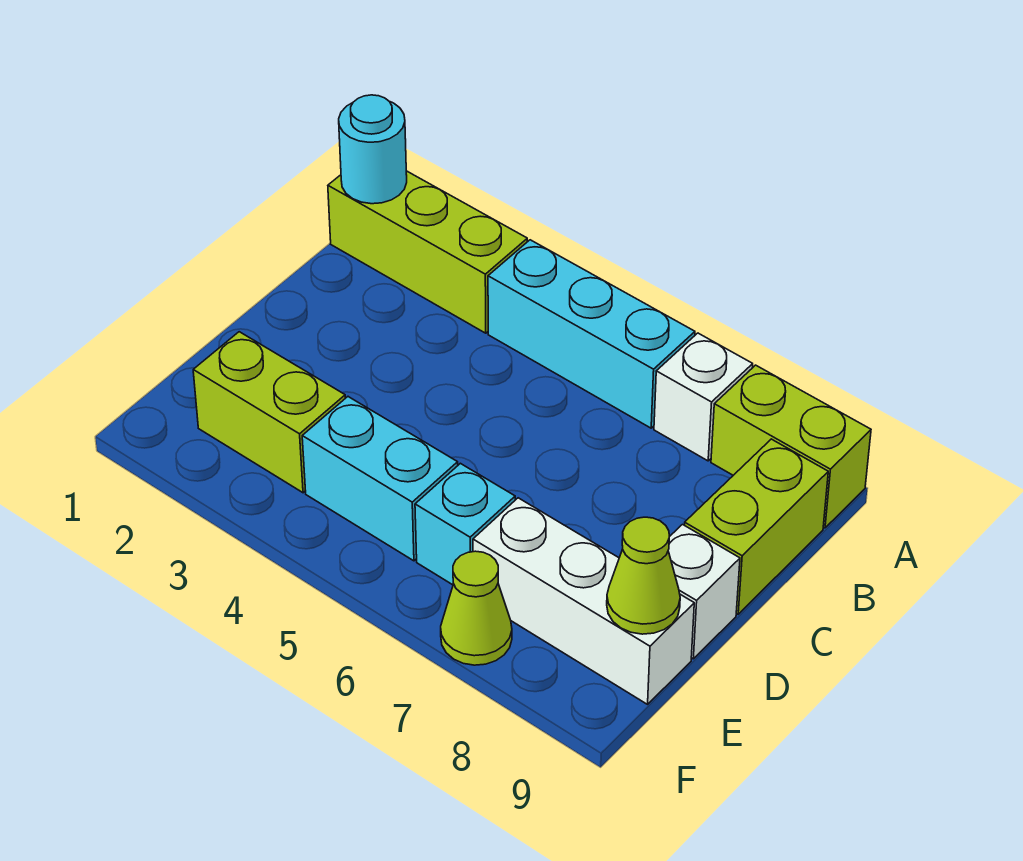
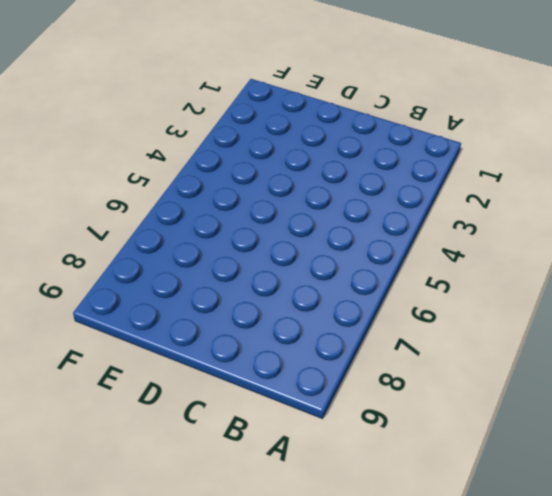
none -> lime brick A1:A3 level 1
none -> cyan brick A4:A6 level 1
none -> white brick A7 level 1

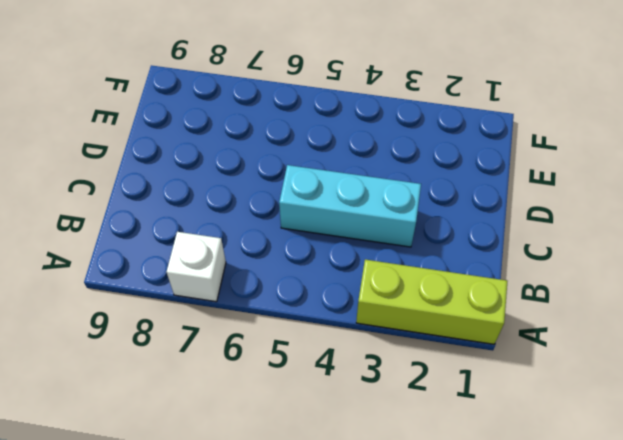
cyan brick C3:C5 level 1 -> cyan brick A4:A6 level 1
none -> lime brick A8:A9 level 1
none -> lime brick B9:C9 level 1
none -> white brick D9 level 1

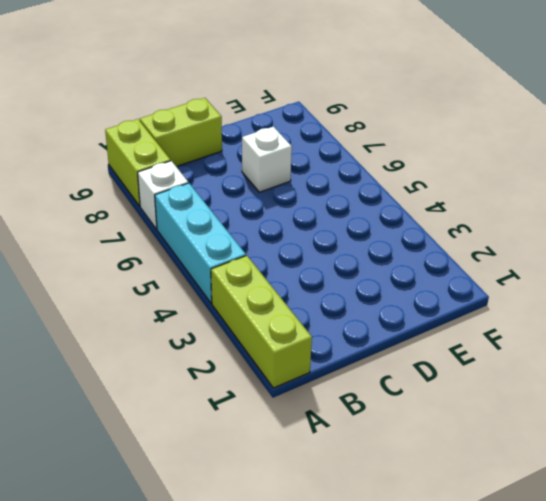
white brick D7 level 1 -> white brick D9 level 1
none -> lime brick E2:E3 level 1
none -> cyan brick E4:E5 level 1
none -> cyan brick E6 level 1

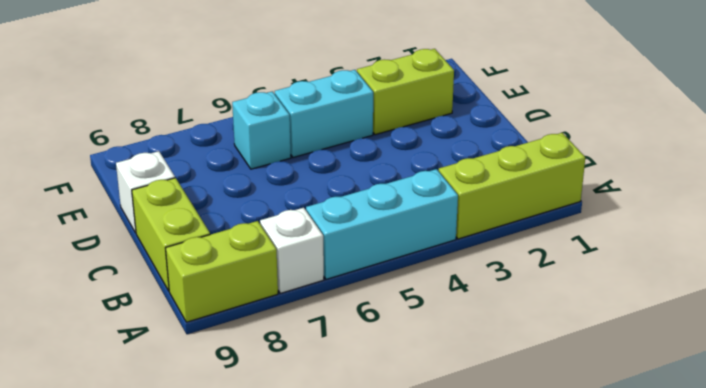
none -> white brick E7:E9 level 1
none -> lime cone F7 level 1
none -> cyan round brick A1 level 2

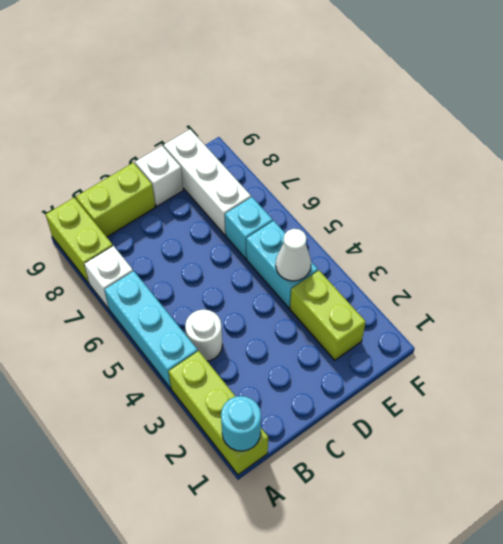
white round brick B4 level 1 -> none
white cone E4 level 2 -> none
none -> lime cone F7 level 1
none -> lime cone E9 level 2

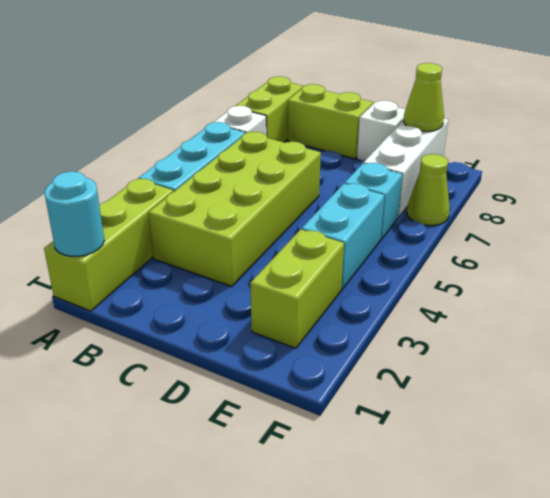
lime brick B3:C6 level 1 -> none

